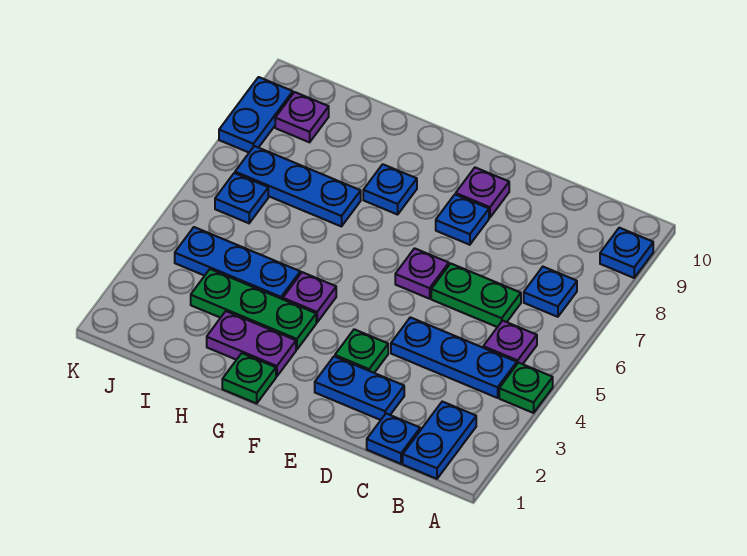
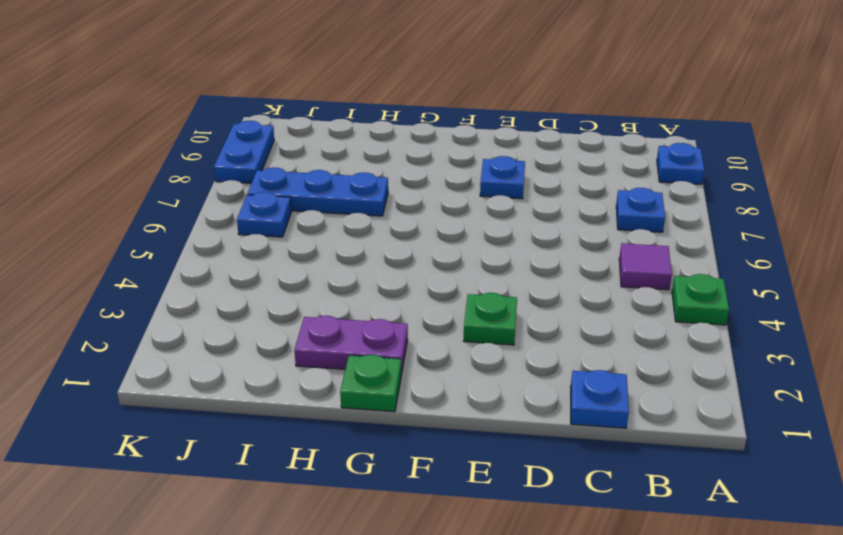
purple tile B5 level 1 -> purple plate B5 level 1
none -> blue plate B1:B2 level 1
none -> blue plate B4:D4 level 1
none -> green plate C6:D6 level 1

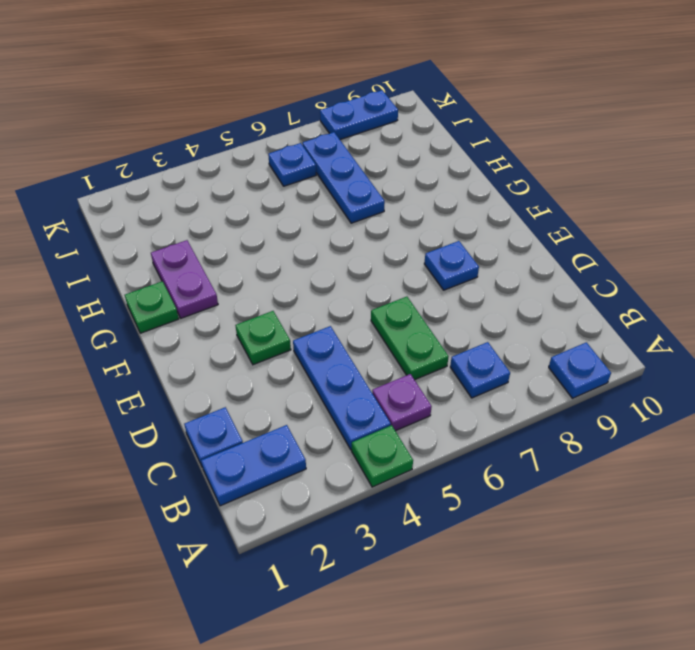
none -> blue plate D2:E2 level 1
none -> purple plate E6 level 1
none -> purple plate E9 level 1

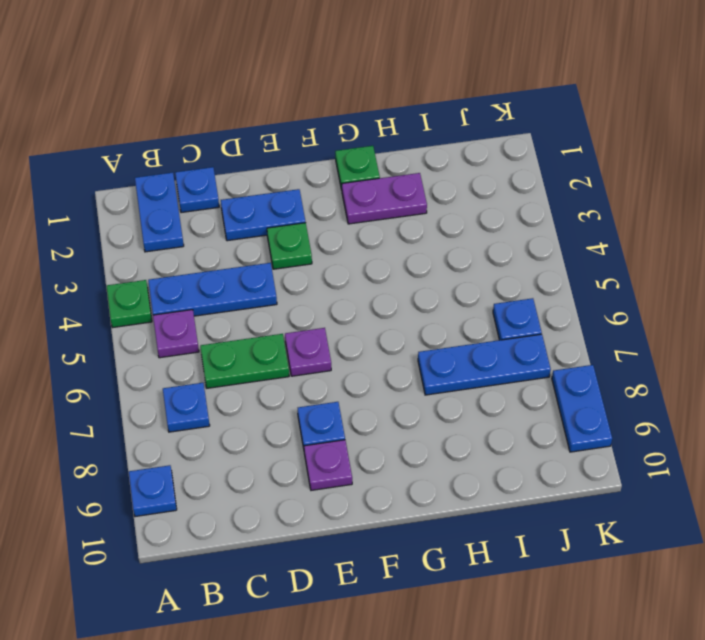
none -> green plate G3:I3 level 1
none -> purple plate G4 level 1
none -> blue plate G8 level 1

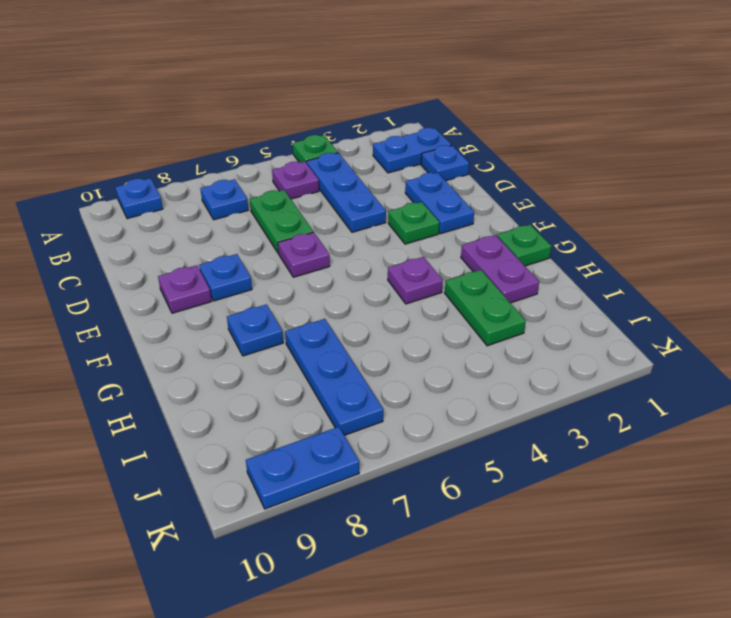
green plate H3:I3 level 1 -> green plate G3:I3 level 1
none -> blue plate H4:J4 level 1
none -> blue plate J6 level 1
none -> purple plate J9 level 1

